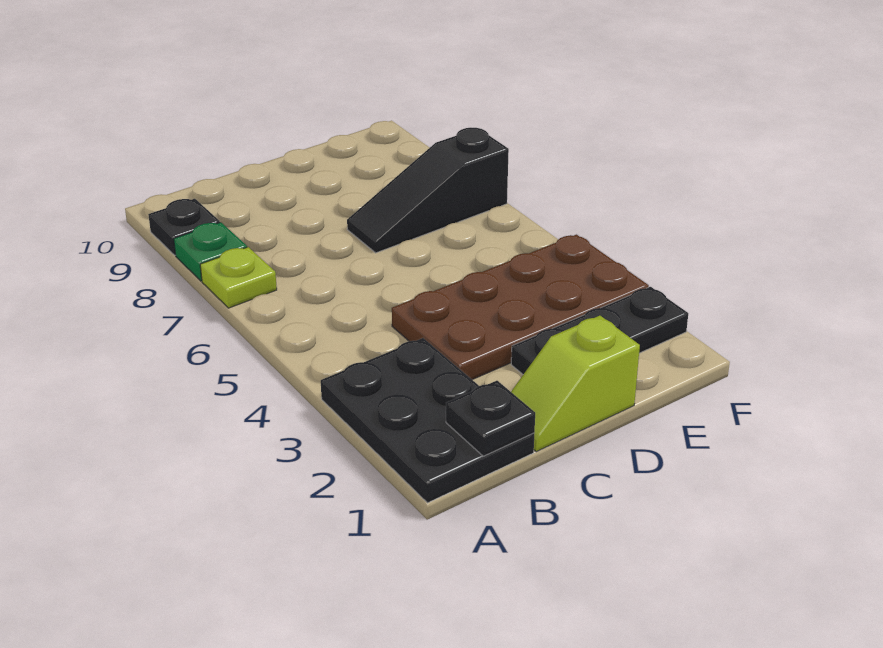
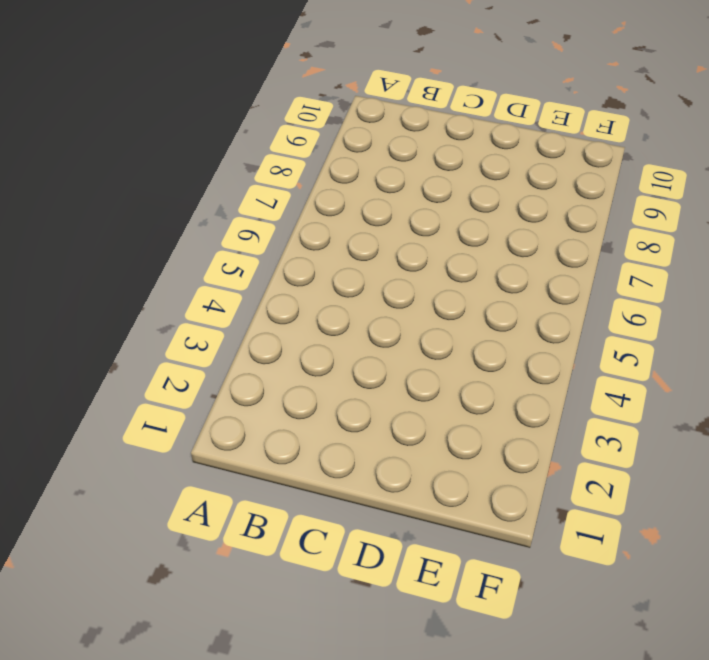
none -> black plate A1:B3 level 1
none -> lime plate A7 level 1

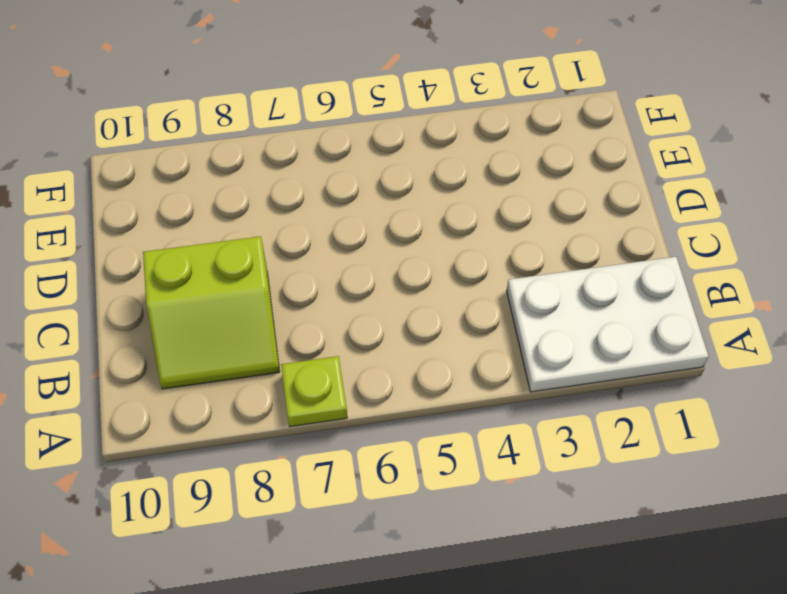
white plate A1:B3 level 1 -> black plate A1:B3 level 1
lime slope B8:C9 level 1 top C -> none
none -> green plate A8 level 1
none -> black plate A9 level 1

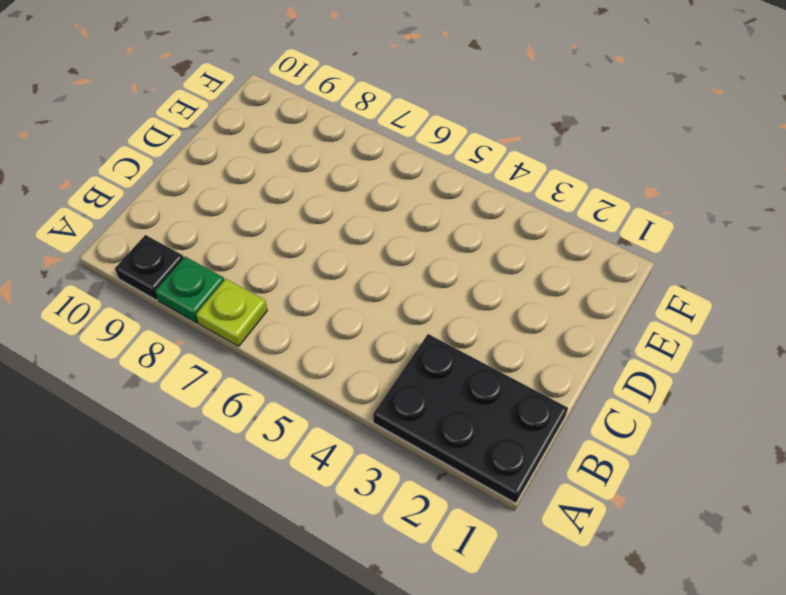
none -> lime slope C1:D1 level 1 top D
none -> brown plate C3:F4 level 1

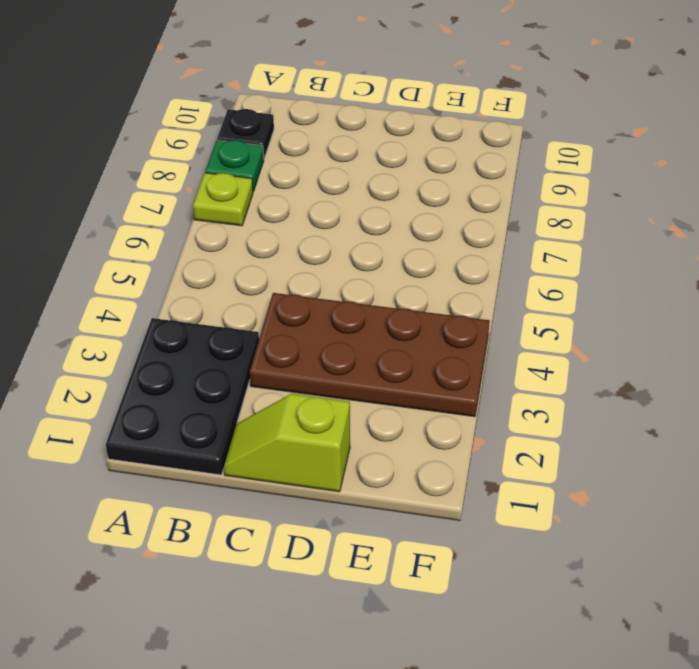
none -> black plate D2:F2 level 1
none -> black slope D7:F7 level 1 top F

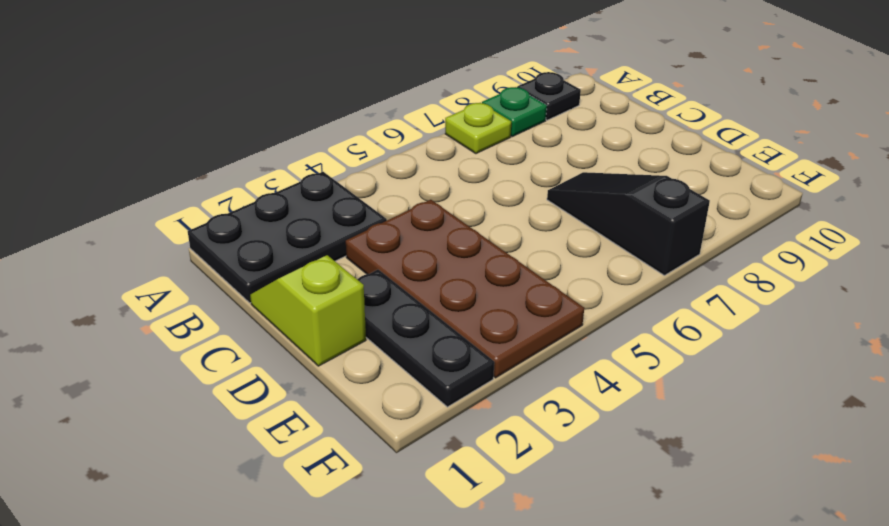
none -> black plate B1 level 2

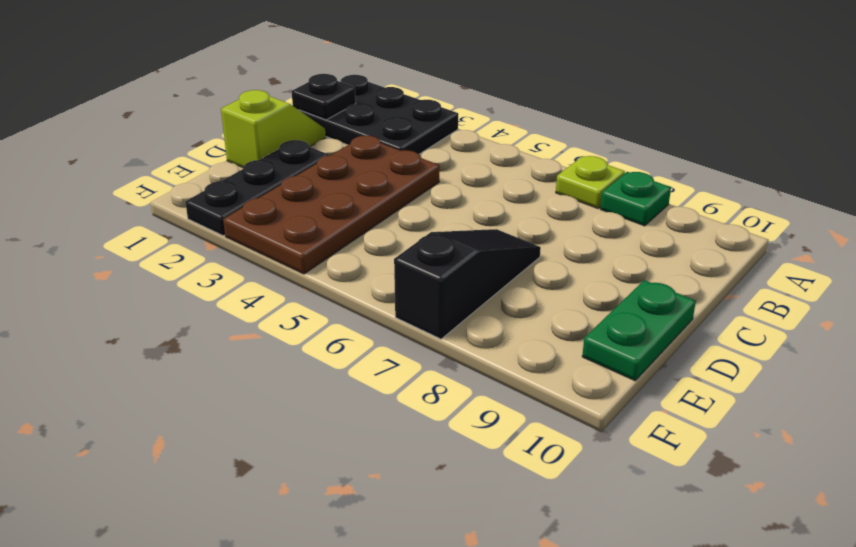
green plate D10:E10 level 1 -> none
none -> black plate A9 level 1

